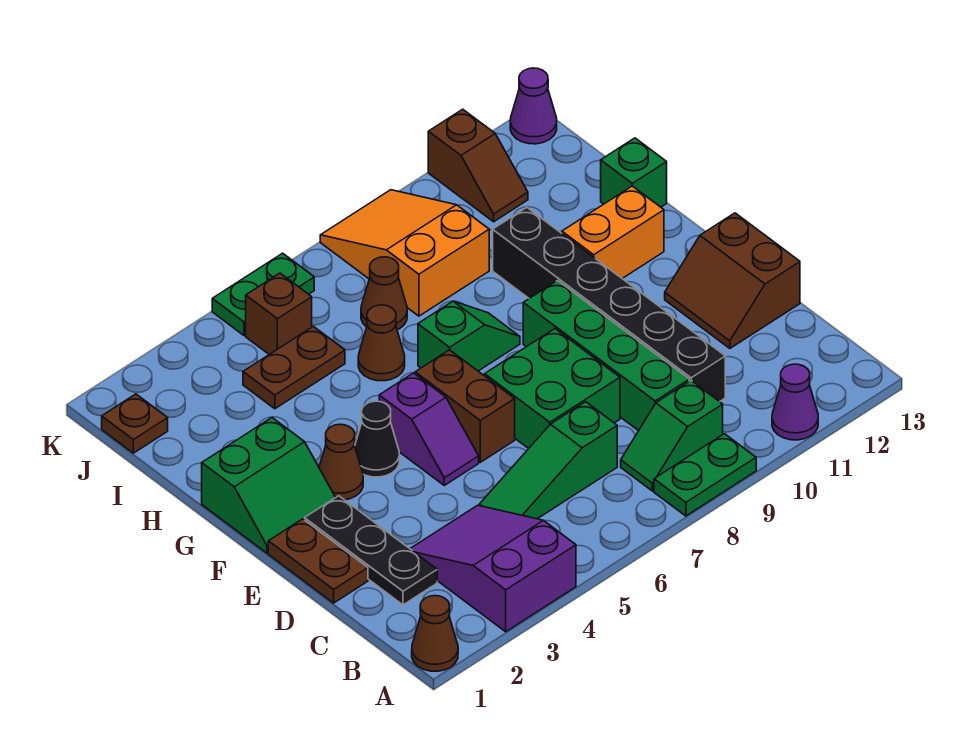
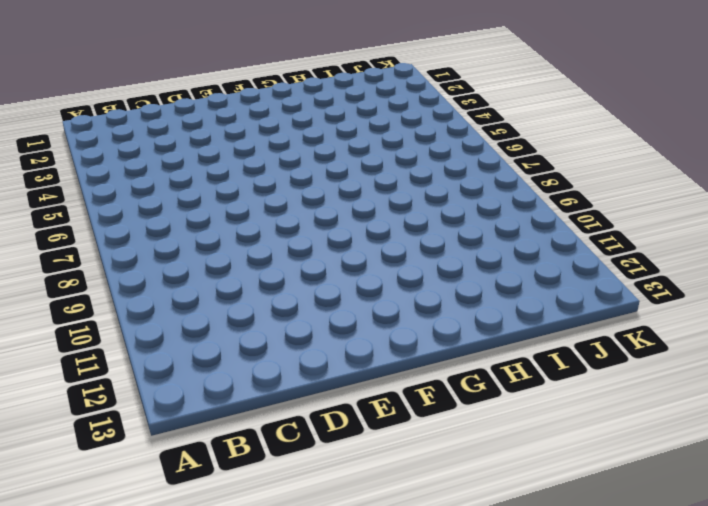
none -> brown cone A1 level 1
none -> purple slope A3:C4 level 1 top A
none -> green plate A8:A9 level 1

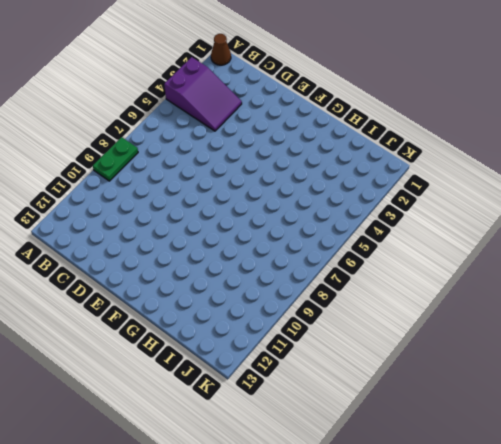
none -> purple cone A11 level 1
none -> green slope B8:B9 level 1 top 9
none -> black plate C2:E2 level 1

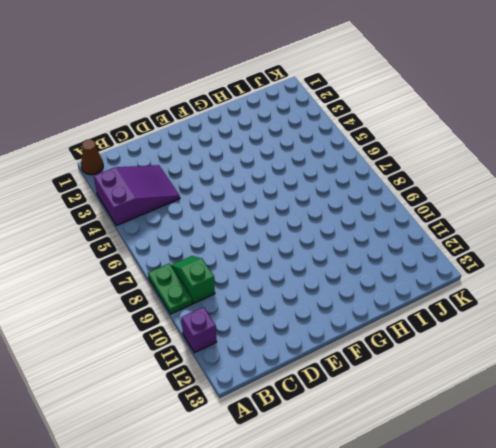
purple brick A11 level 1 -> purple cone A11 level 1
none -> black plate C2:E2 level 1
none -> green slope C5:C7 level 1 top 7
none -> green brick C9:F9 level 1

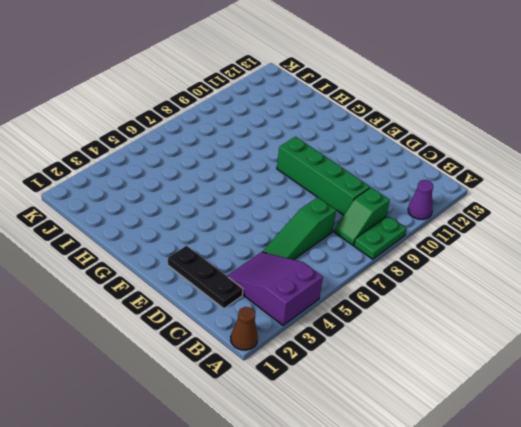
none -> black brick C10:H10 level 1
none -> brown plate D1:E1 level 1
none -> green brick D7:E8 level 1

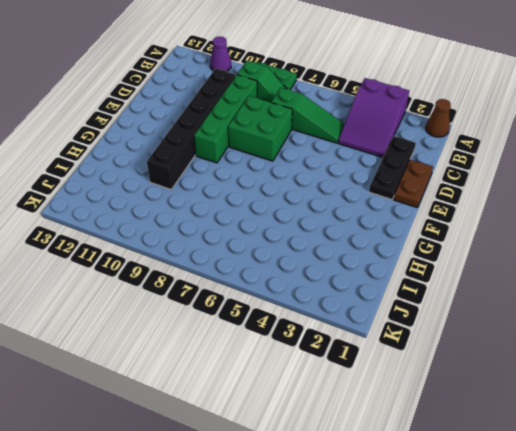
none -> brown slope D12:E13 level 1 top 13
none -> purple slope E5:F5 level 1 top F
none -> brown brick E6:F6 level 1

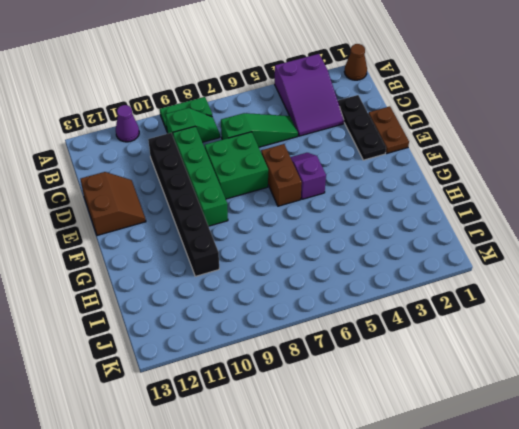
none -> green slope F1:G2 level 1 top G
none -> brown cone F3 level 1
none -> black cone F4 level 1

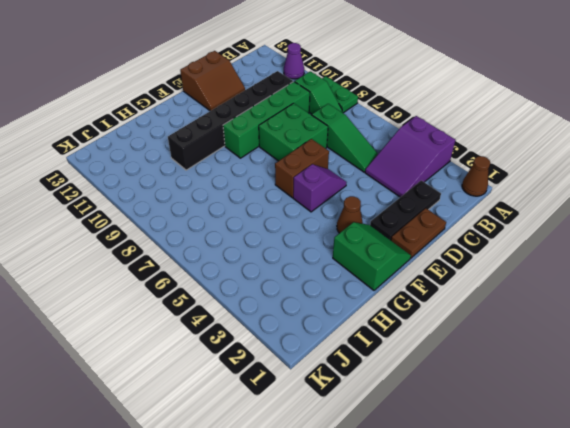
none -> black cone F4 level 1
none -> green slope G7:G8 level 1 top 7
none -> orange brick G11:G12 level 1

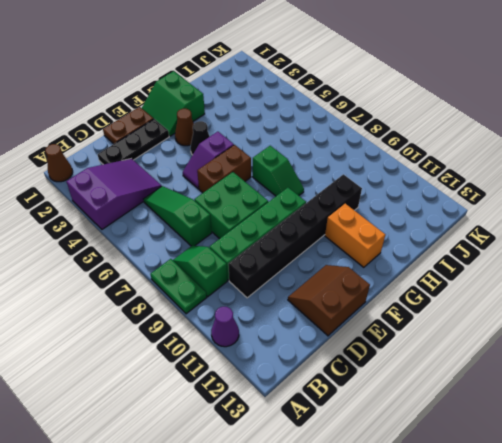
none -> brown cone H6 level 1
none -> green brick H13 level 1
none -> brown plate I4:I5 level 1

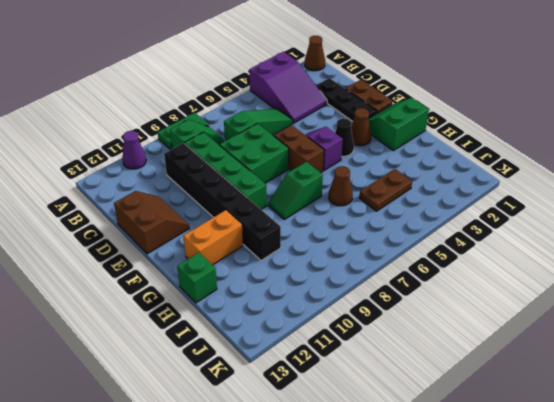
none -> brown cone I7 level 1
none -> orange slope I8:K9 level 1 top I
none -> brown plate J1 level 1

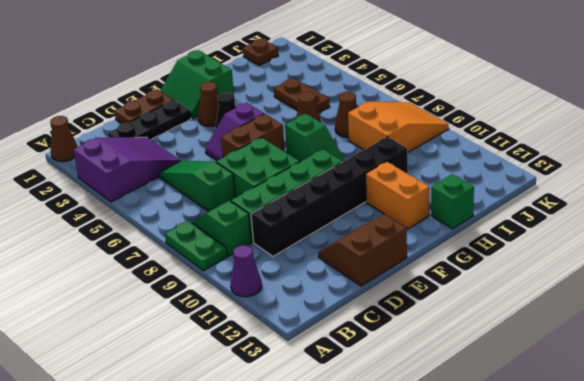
none -> brown brick J5 level 1
none -> brown slope J11:K11 level 1 top K
none -> green plate K5:K6 level 1

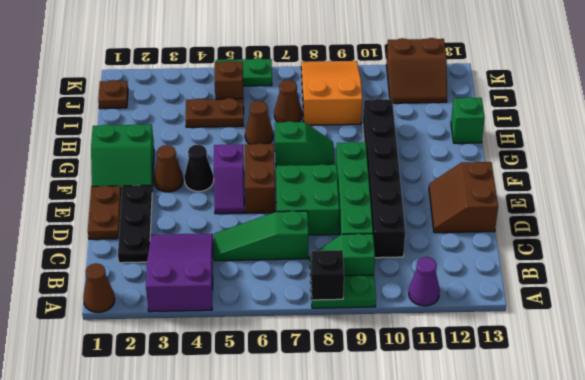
black brick A8 level 2 -> none
brown slope J11:K12 level 1 top K -> brown slope J11:K11 level 1 top K
none -> orange brick G11:G12 level 1
none -> purple cone K13 level 1

